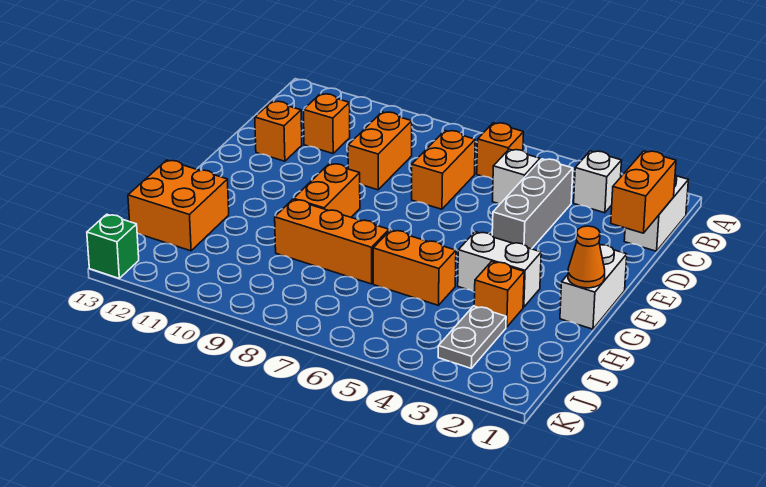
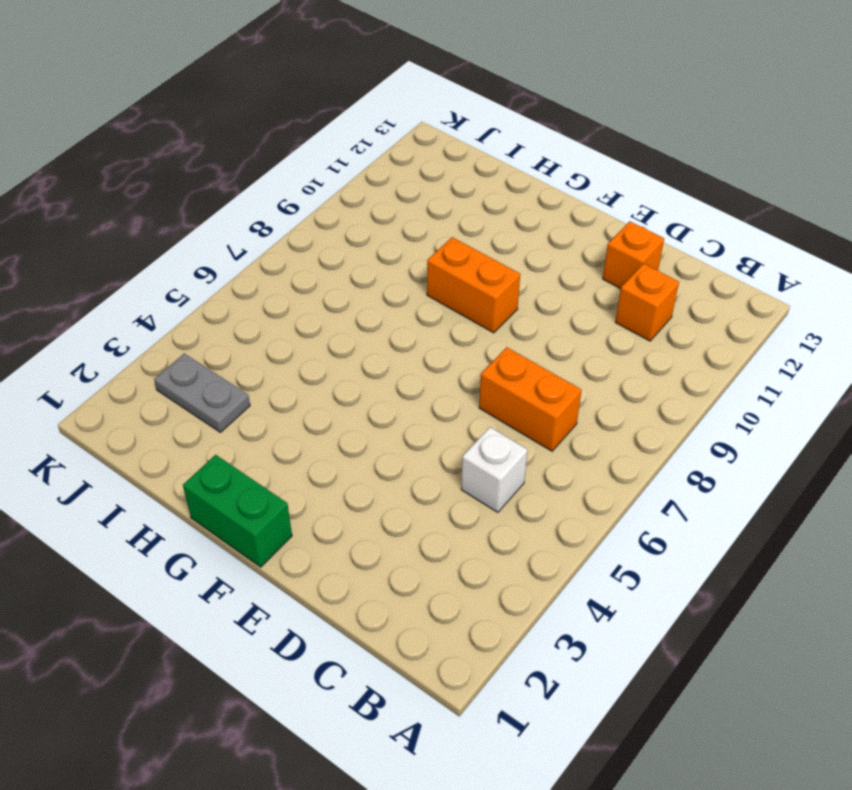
green brick F1:G1 level 1 -> white brick F1:G1 level 1
none -> white brick B1:C1 level 1
none -> white brick B3 level 1
none -> orange brick B6 level 1

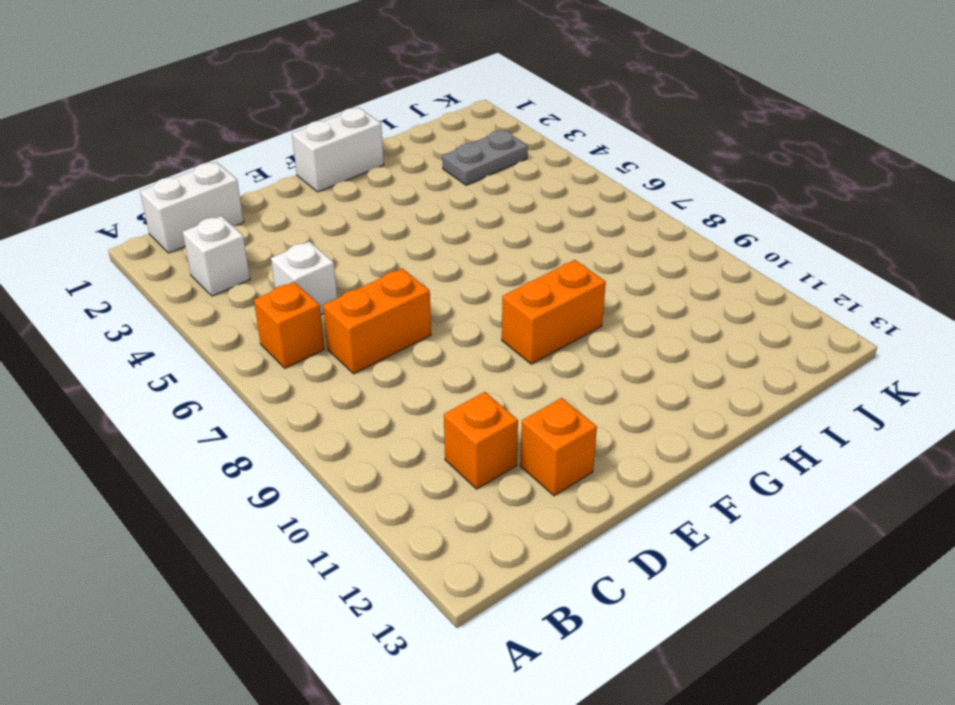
none -> grey brick C4:E4 level 1
none -> orange brick C9:D9 level 1
none -> white brick G3:G4 level 1

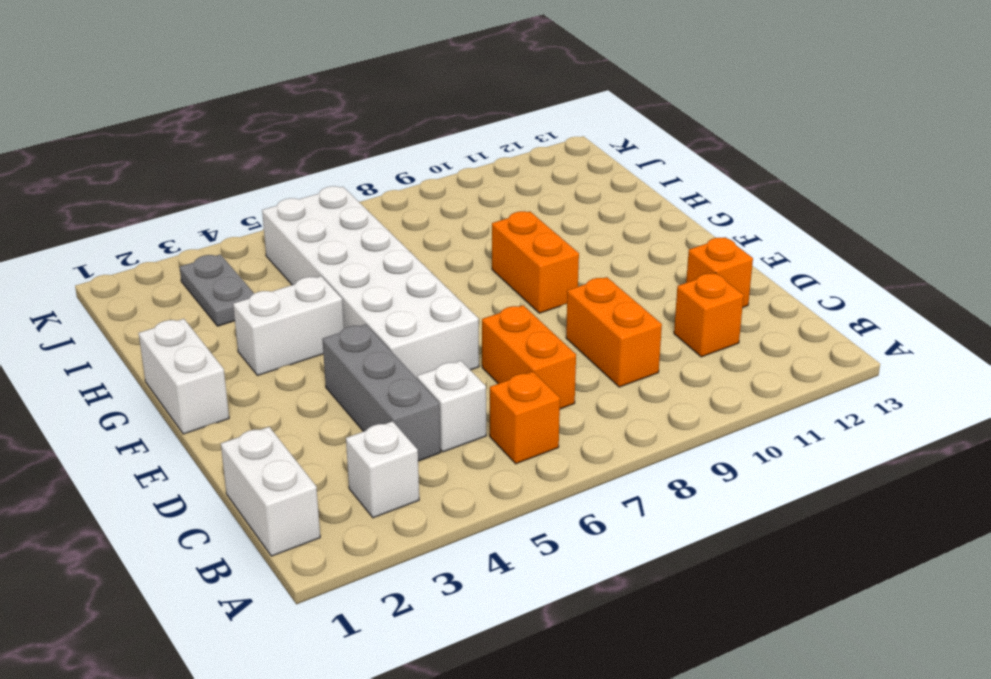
white brick E5:J6 level 1 -> orange brick H5:H6 level 1
none -> orange brick H3 level 1
none -> orange brick H7:H9 level 1
none -> orange brick H12:I13 level 1

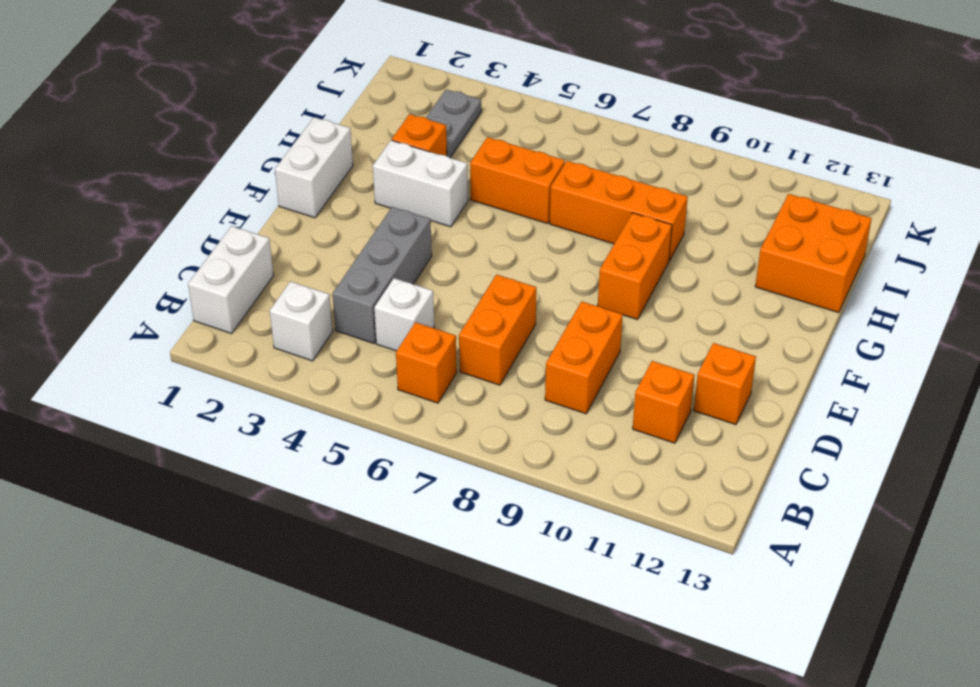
none -> green brick K13 level 1
none -> orange brick C1:D1 level 2
none -> orange cone G1 level 2

